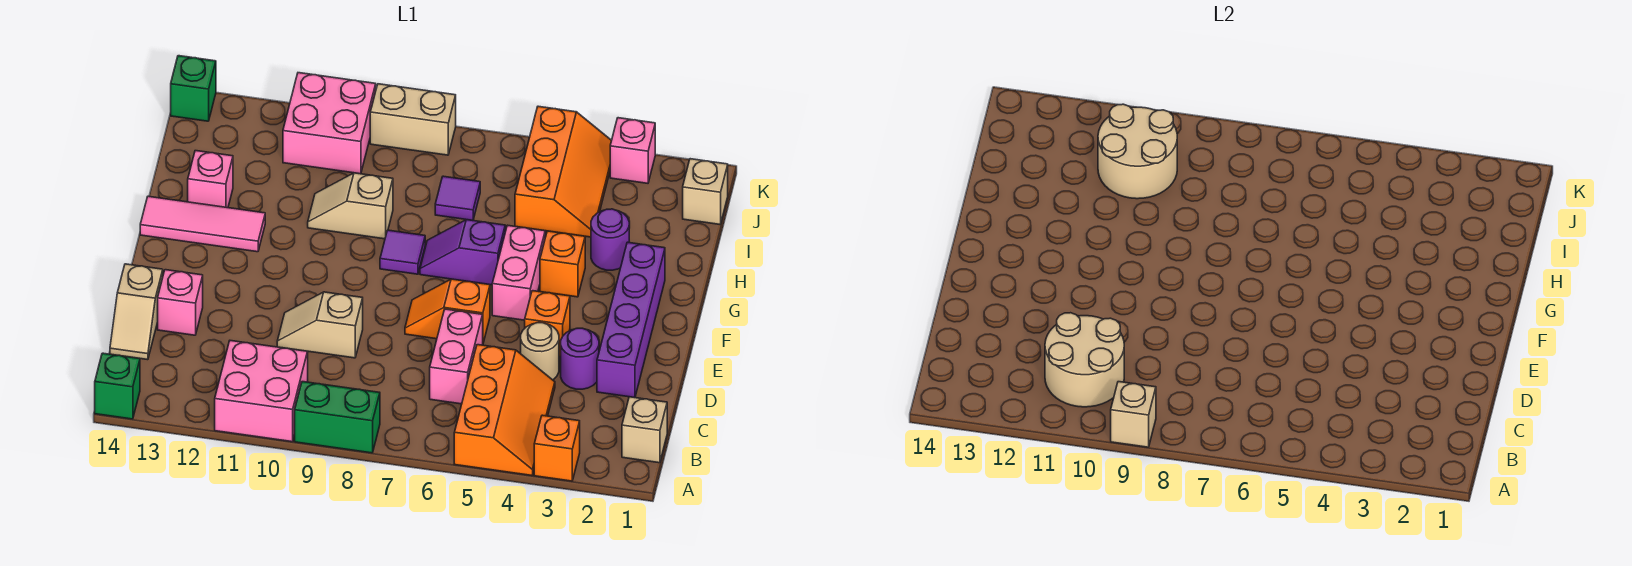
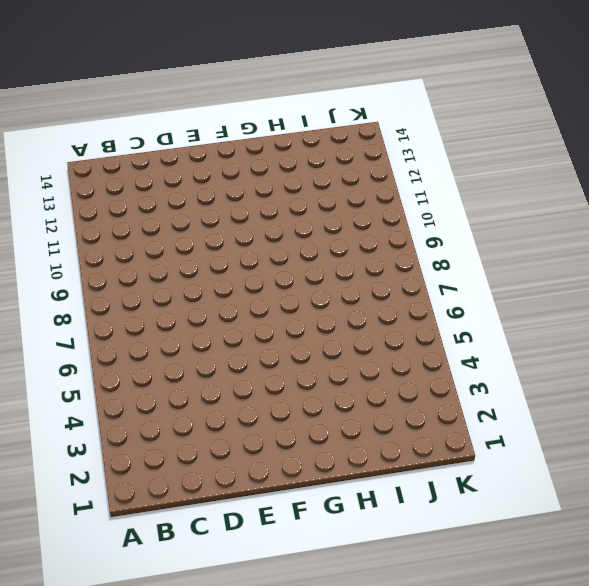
none -> orange brick A3 level 1
none -> orange slope A4:C5 level 1 top 5
none -> green brick A8:A9 level 1
none -> pink brick A10:B11 level 1

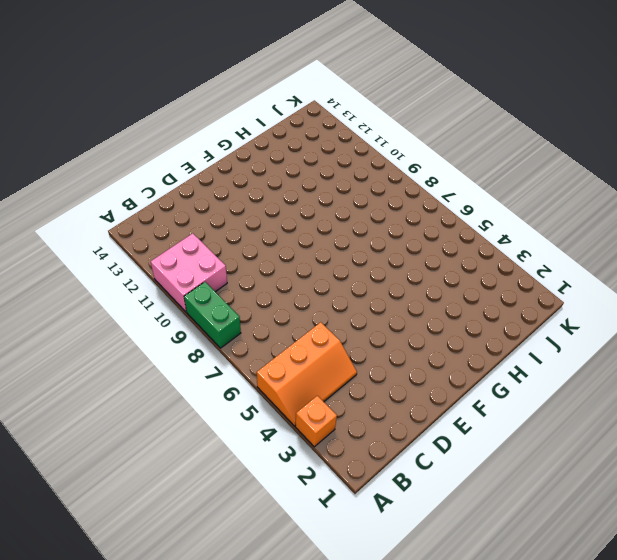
none -> green brick A14 level 1
none -> tan brick B1 level 1
none -> pink brick C6:D6 level 1
none -> tan slope C14:D14 level 1 top D

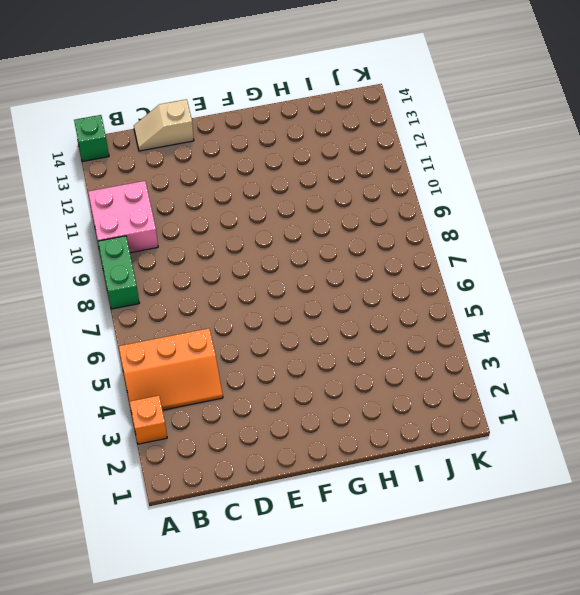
none -> tan brick B1 level 1
none -> pink brick C6:D6 level 1
none -> purple brick D2:G2 level 1
none -> purple round brick D3 level 1

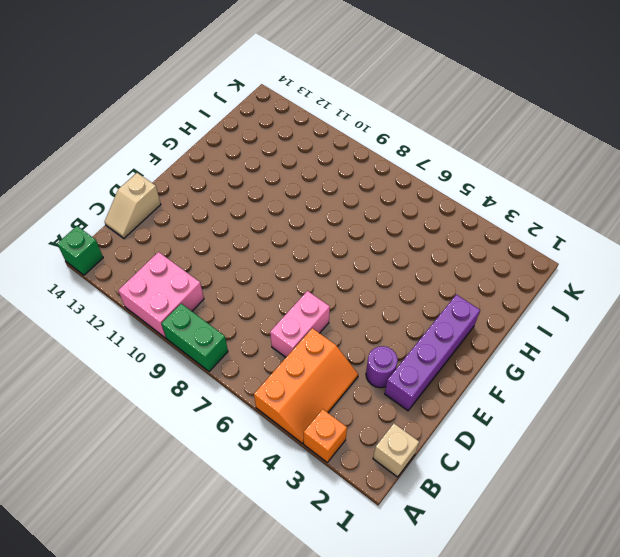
none -> tan round brick D4 level 1
none -> tan slope D9:D10 level 1 top 9
none -> pink brick D13 level 1
none -> orange brick E4 level 1

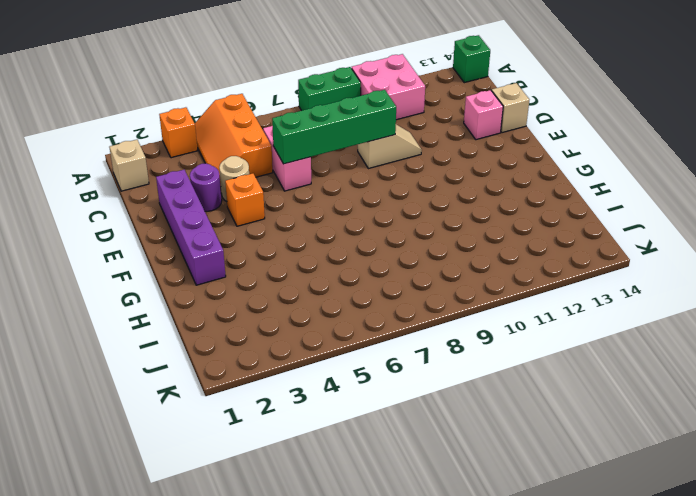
green brick D6:D9 level 2 -> none
none -> orange slope E6:E7 level 1 top 6
none -> pink brick F5:G5 level 1
none -> orange brick G4 level 1
none -> purple slope G6:G7 level 1 top 6

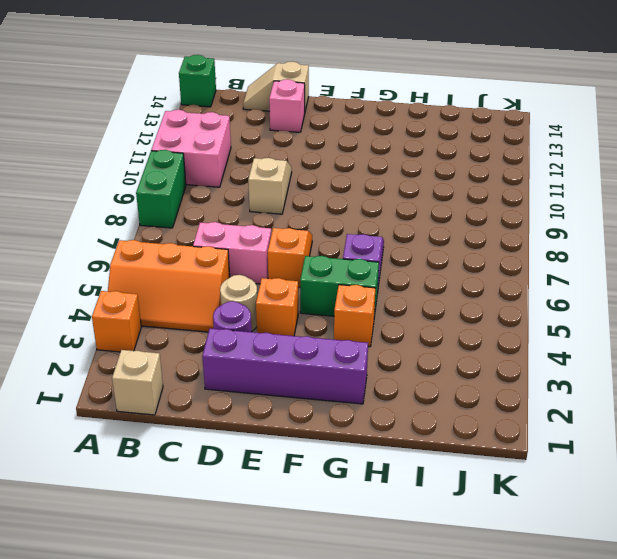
green brick F5:G5 level 1 -> pink brick F5:G5 level 1
none -> purple tile G8 level 1
none -> pink tile G12:G14 level 1
none -> purple round brick H3 level 1
none -> tan slope H9:H10 level 1 top 9

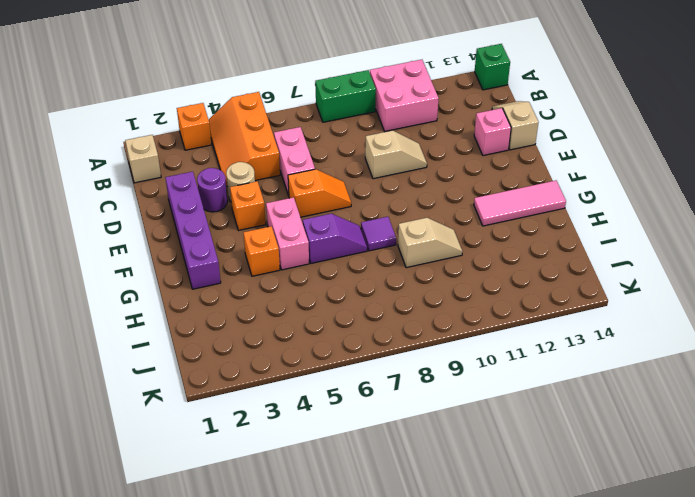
none -> purple round brick H3 level 1
none -> pink brick H13 level 1
none -> orange slope I4:K5 level 1 top 5
none -> purple tile I7 level 1

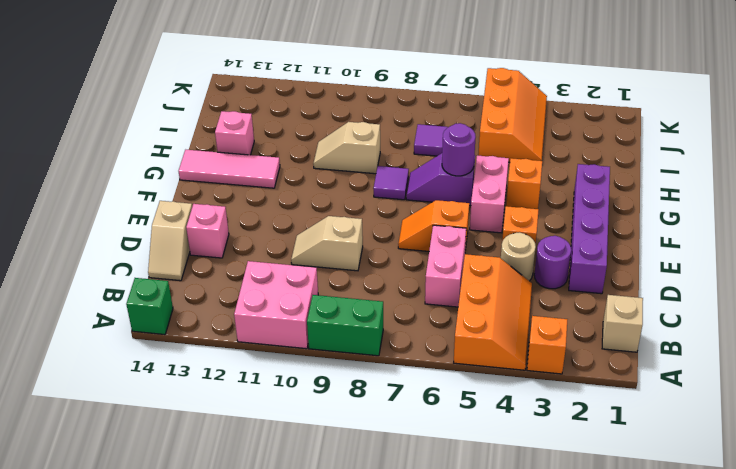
purple round brick G6 level 2 -> purple round brick H3 level 1
none -> tan brick J1 level 1
none -> pink brick J10:K11 level 1
none -> pink brick K3 level 1
none -> tan brick K8:K9 level 1

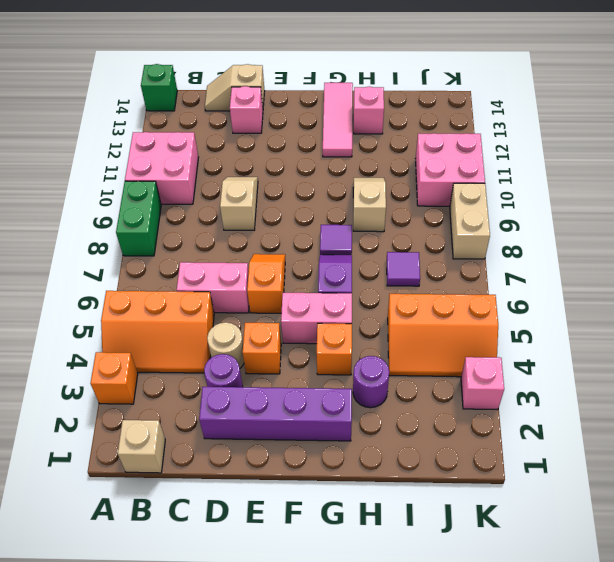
none -> tan brick J1 level 1
none -> green brick K14 level 1
none -> tan brick A9 level 2
none -> tan round brick B10:C11 level 2

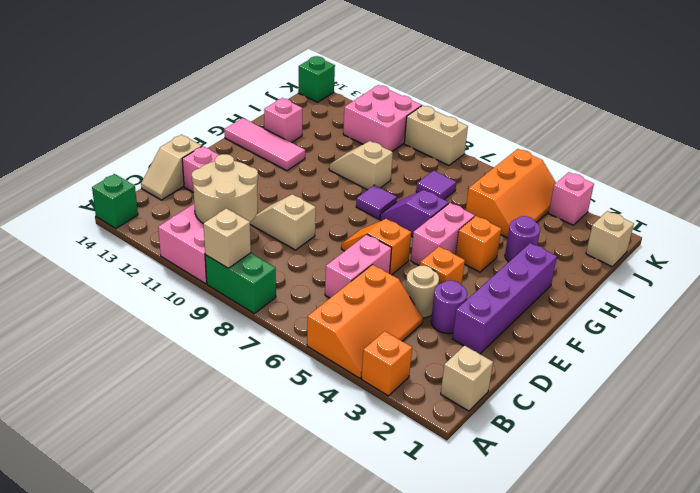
none -> tan round brick I10:J11 level 2

